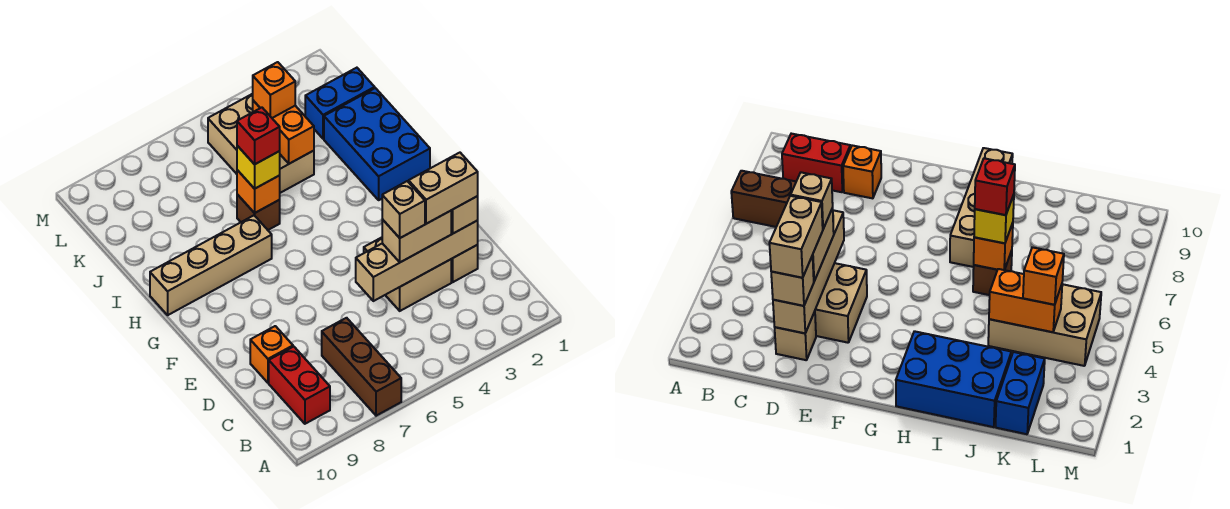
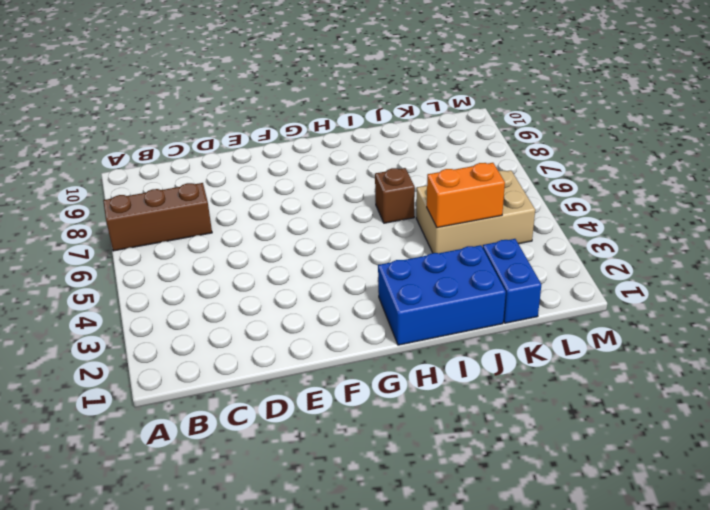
none -> red brick B9:C9 level 1
none -> tan brick D2 level 1
none -> tan brick D3:E4 level 1

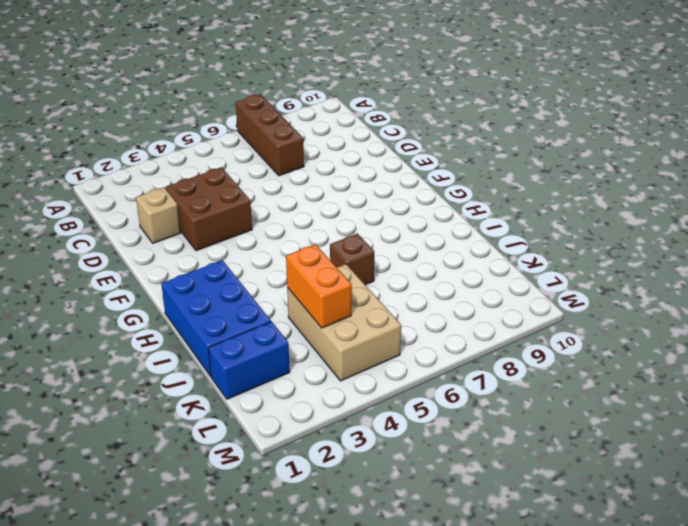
brown brick D3:E4 level 1 -> tan brick D3:E4 level 1
none -> red brick B9:C9 level 1
none -> orange brick D9 level 1
none -> tan brick H7:H10 level 1

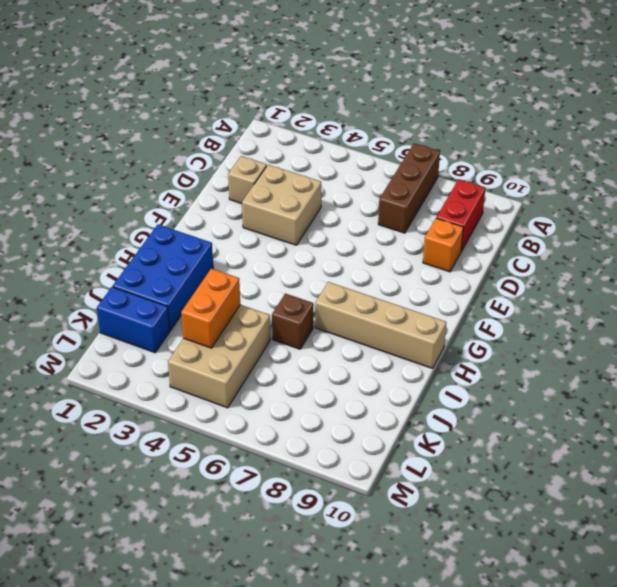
none -> tan brick D2:D5 level 2
none -> orange brick I6 level 2
none -> tan brick D2 level 3

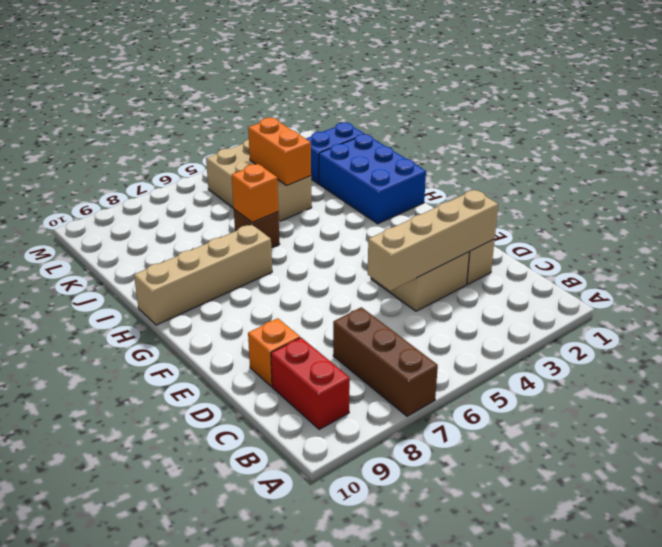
none -> tan brick D2 level 3
none -> tan brick D3:D4 level 3
none -> yellow brick I6 level 3

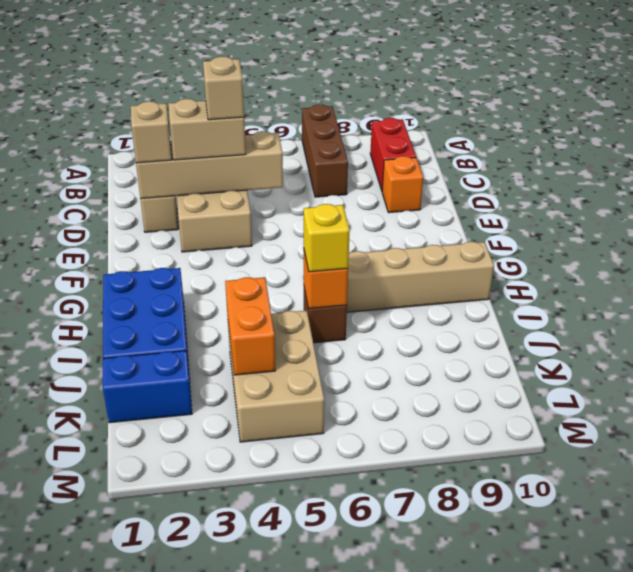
none -> orange brick K4 level 3
none -> tan brick D2:D3 level 4
none -> red brick I6 level 4

